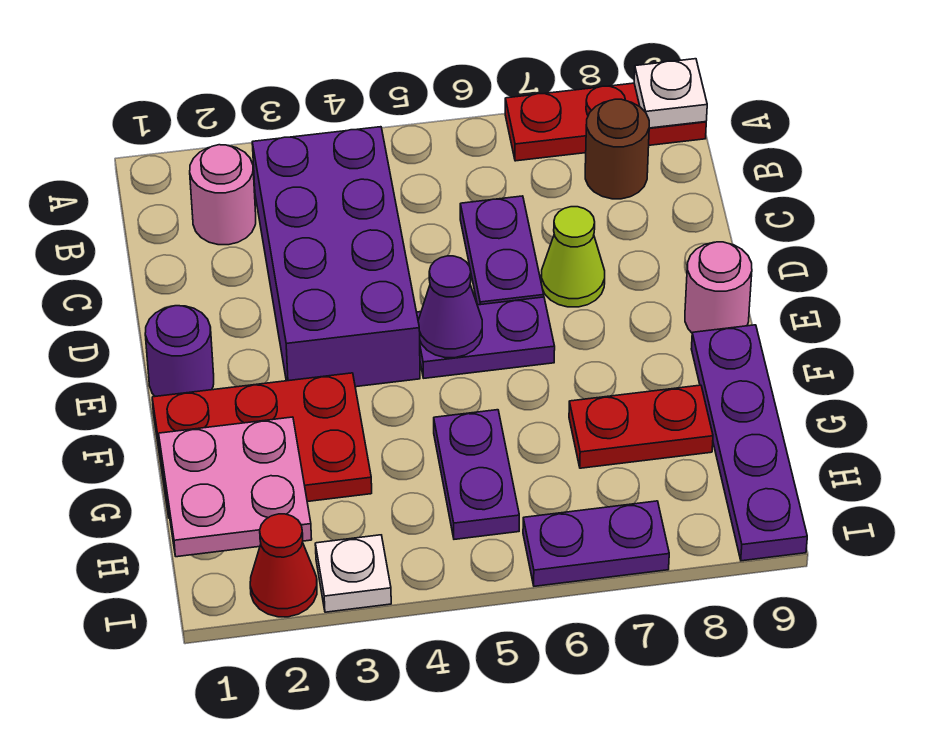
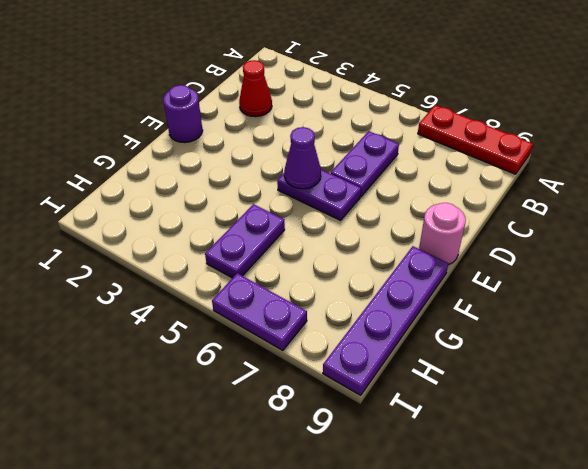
red cone C2 level 1 -> red cone I2 level 1
none -> pink round brick B2 level 1
none -> purple brick B3:E4 level 1
none -> brown round brick B8 level 1

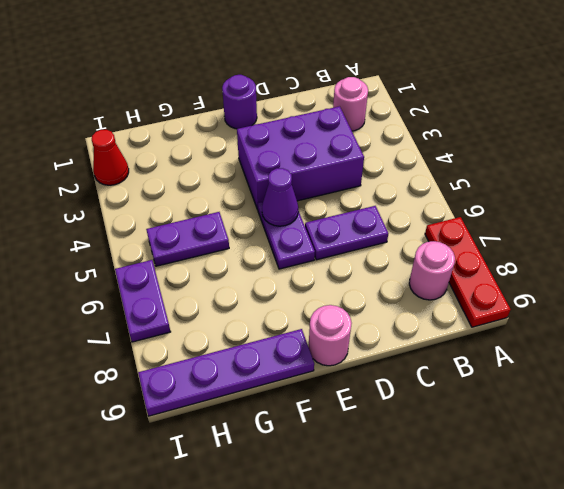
pink round brick B8 level 1 -> brown round brick B8 level 1
purple brick C3:E4 level 1 -> purple brick B3:E4 level 1
none -> lime cone D7 level 1
none -> red plate F1:G3 level 1
none -> red plate G7:G8 level 1

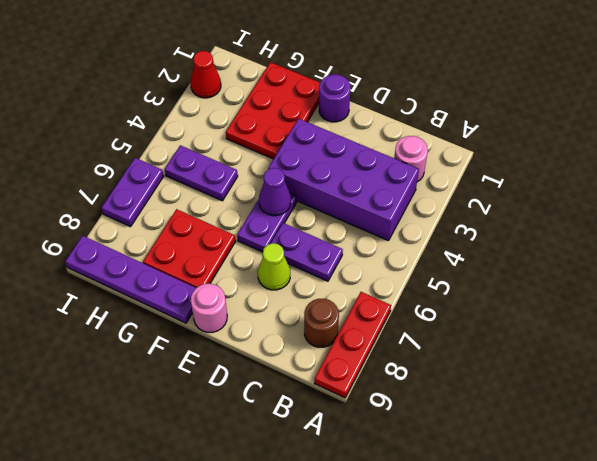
red plate F7:G8 level 1 -> red plate G7:G8 level 1
none -> white plate I3 level 1
none -> white plate A9 level 2
none -> pink plate G1:H2 level 2

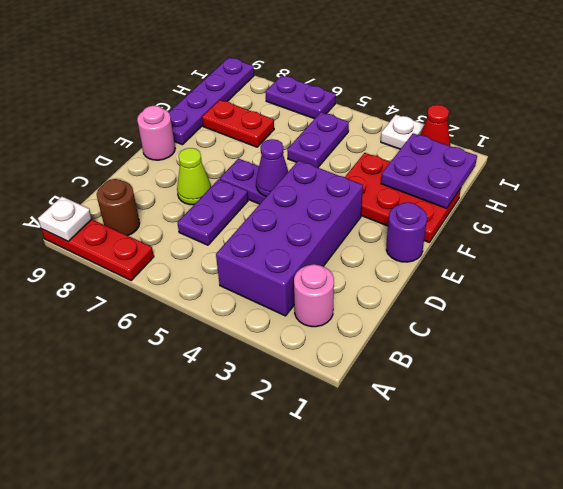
purple plate G1:H2 level 2 -> pink plate G1:H2 level 2

